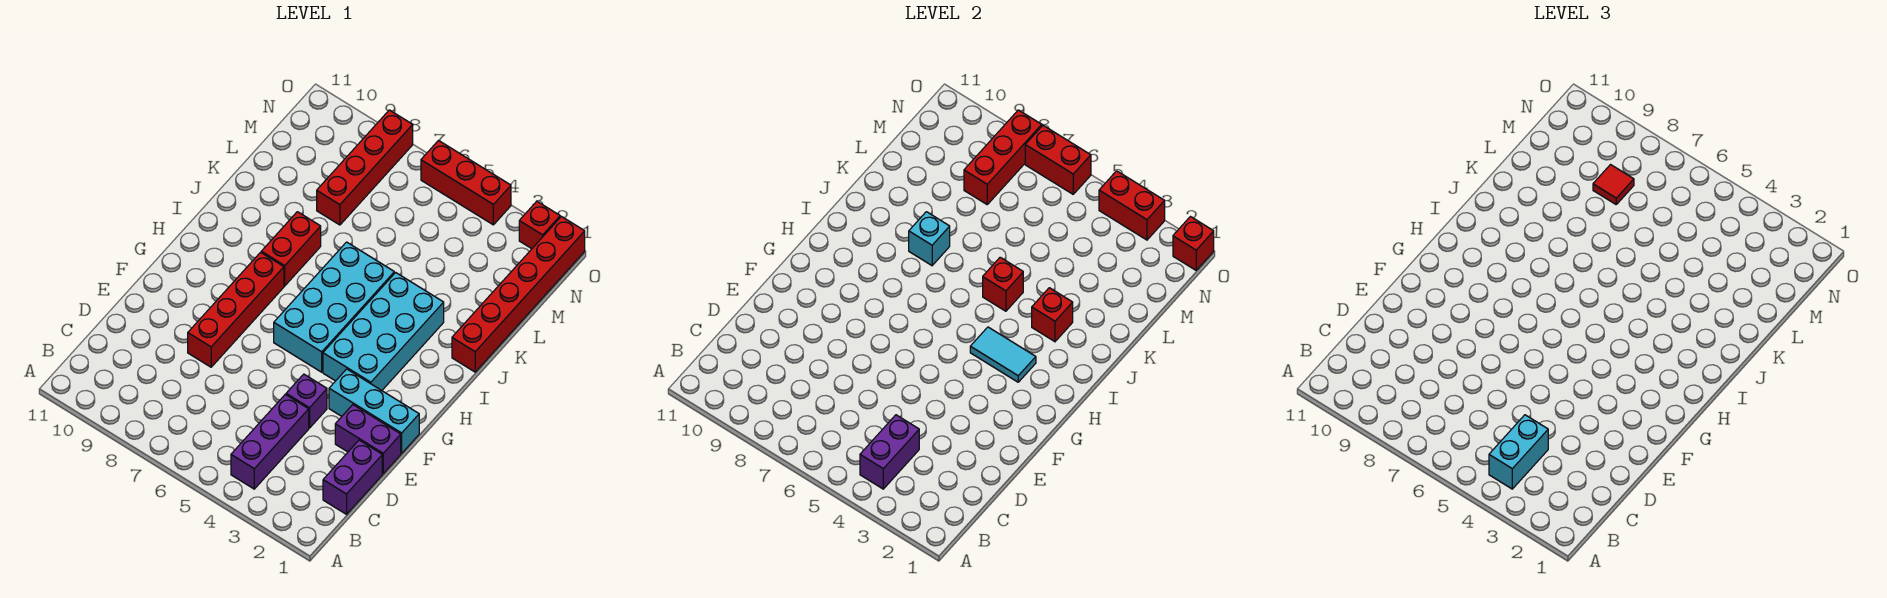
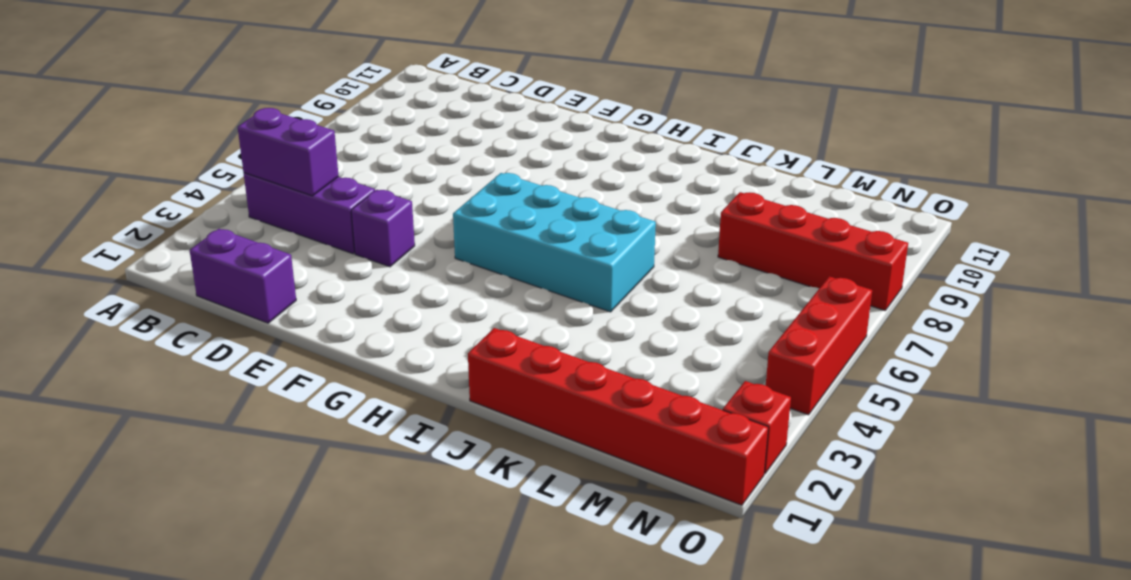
none -> purple brick E1:E2 level 1
none -> red brick E8:H8 level 1
none -> cyan brick F1:F3 level 1

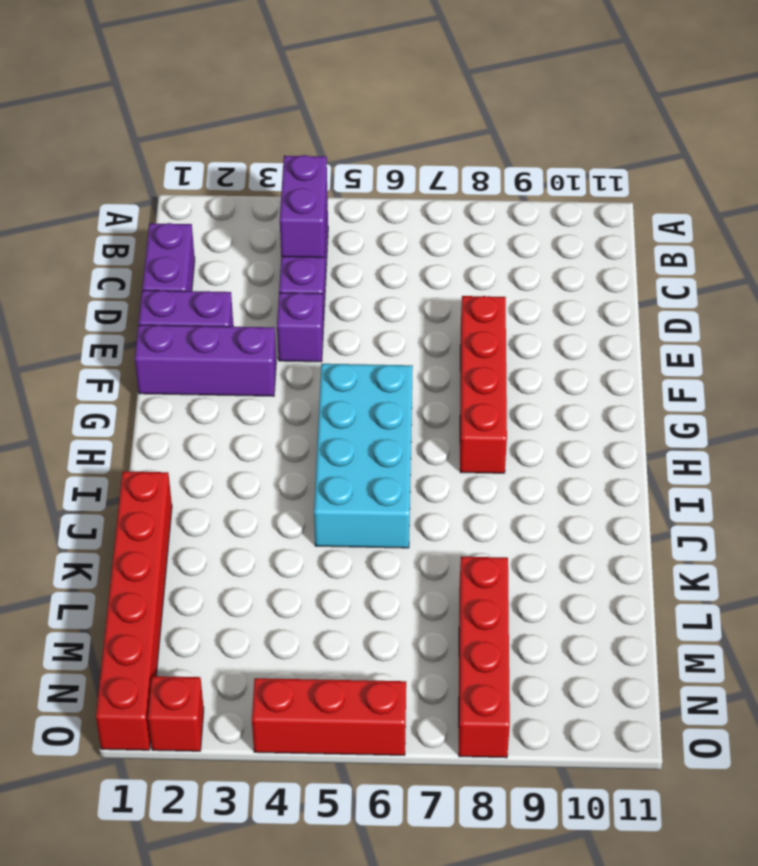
purple brick F1:F3 level 1 -> cyan brick F1:F3 level 1
none -> cyan brick G3:J4 level 1
none -> red brick I8:J8 level 1
none -> cyan tile H3:H4 level 2

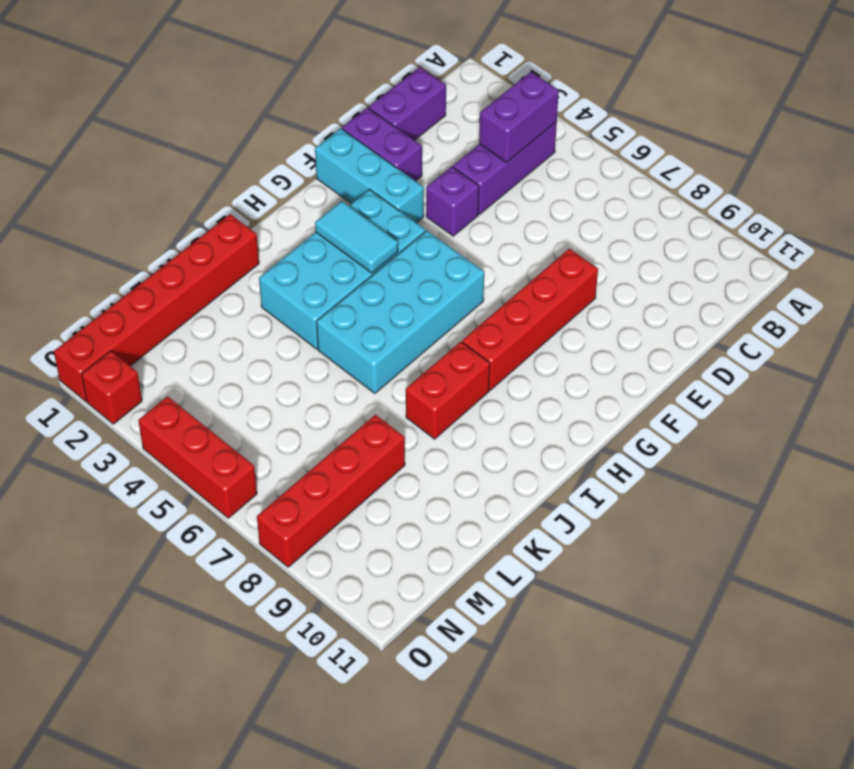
none -> red brick J3 level 2
none -> red brick J5 level 2
none -> cyan brick J8 level 2

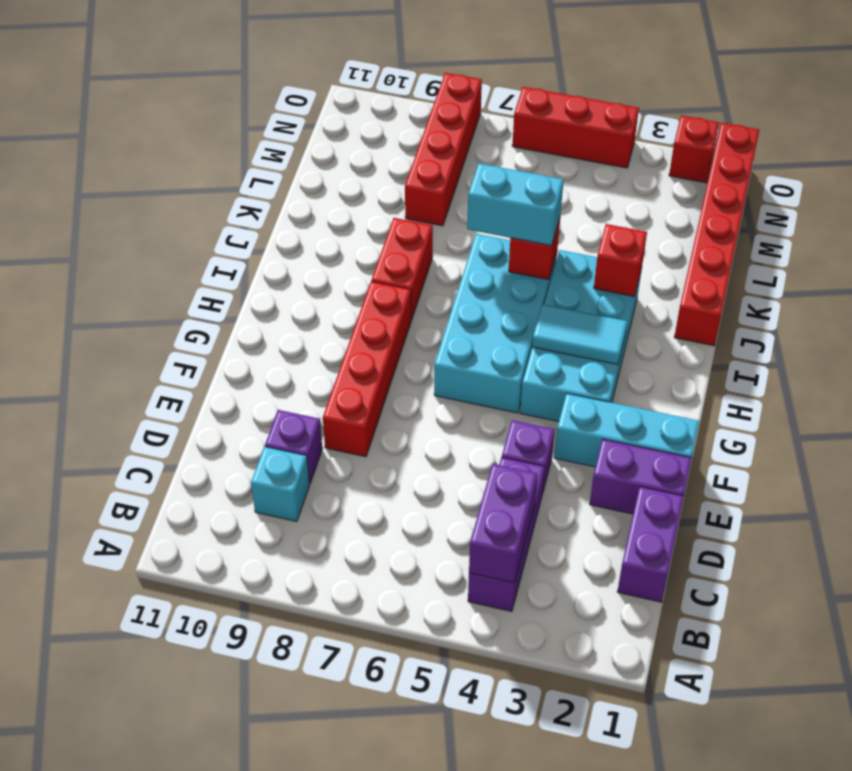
cyan brick C9 level 1 -> cyan brick J8 level 2
purple brick D9 level 1 -> none
cyan brick J5:J6 level 3 -> cyan brick B4:C4 level 3
none -> red brick M8:O8 level 2
none -> red brick O1 level 2
none -> red brick O3:O4 level 2

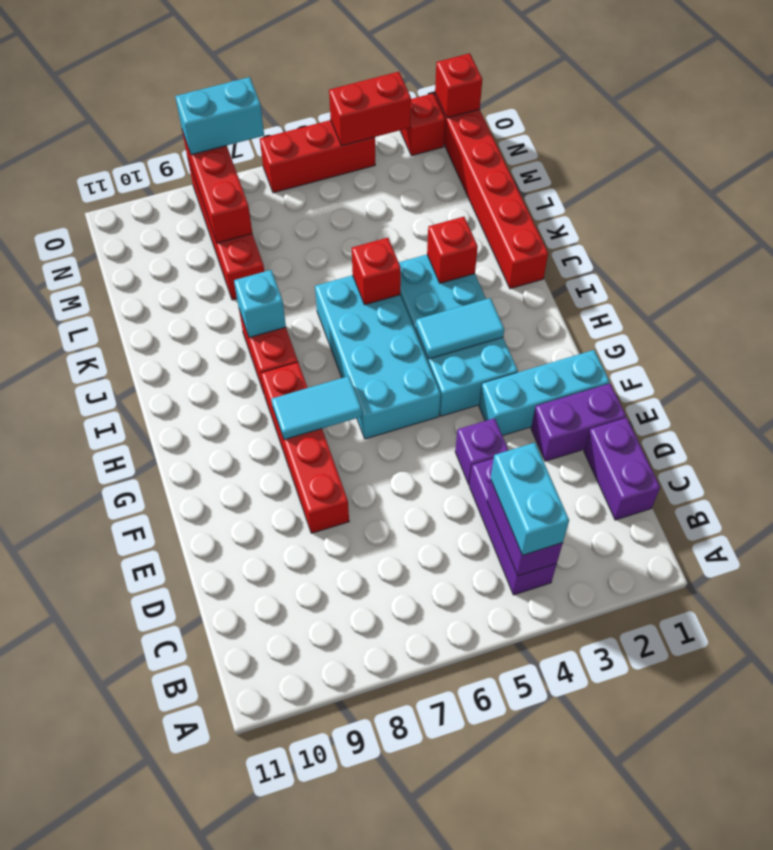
cyan tile G7:G8 level 2 -> none
cyan brick O7:O8 level 3 -> none
none -> red brick O6:O7 level 2
none -> red tile M8 level 3

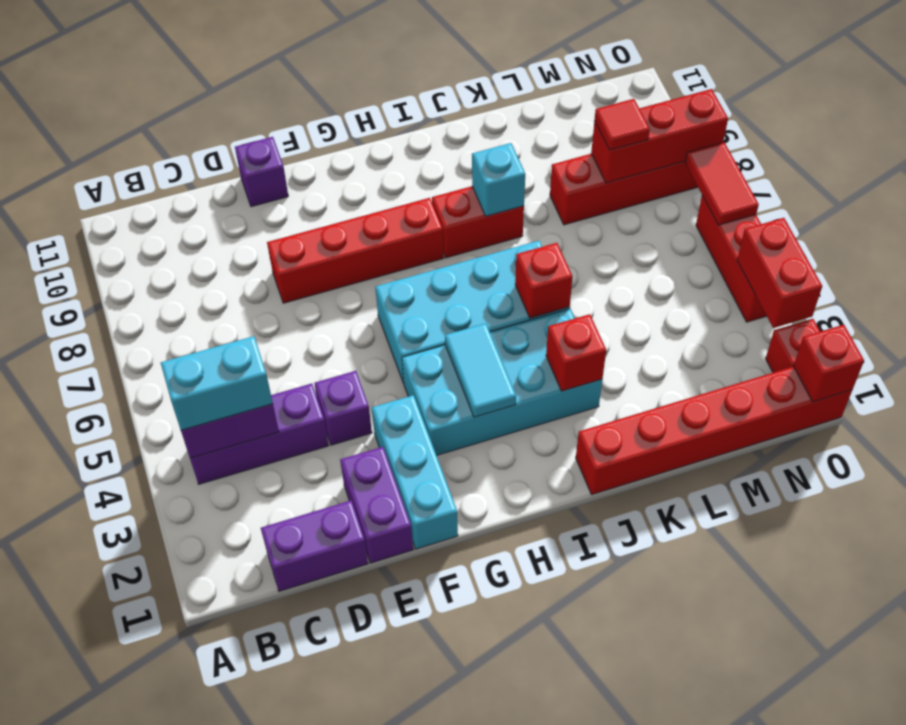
purple brick E11 level 1 -> none
red tile O6:O7 level 2 -> red brick O6:O7 level 2

